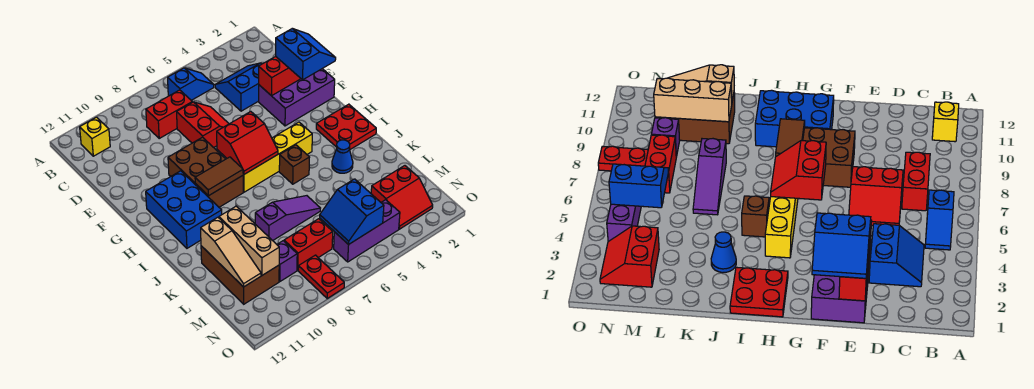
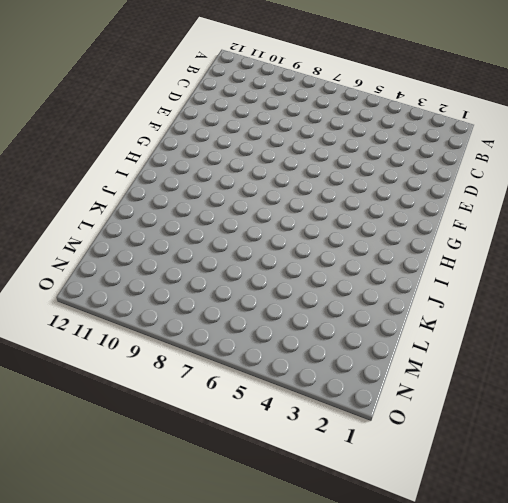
none -> blue slope B5:B6 level 1 top 6
none -> yellow brick B11 level 1
none -> blue slope C3:D4 level 1 top D

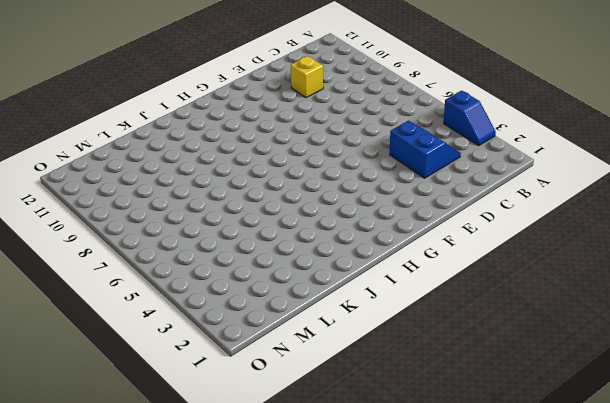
blue slope A3:A4 level 1 top 4 -> blue slope B5:B6 level 1 top 6
yellow brick D10 level 1 -> yellow brick B11 level 1
none -> red brick C7:C8 level 1
none -> red slope D6:E7 level 1 top 7
none -> purple brick E1:F3 level 1

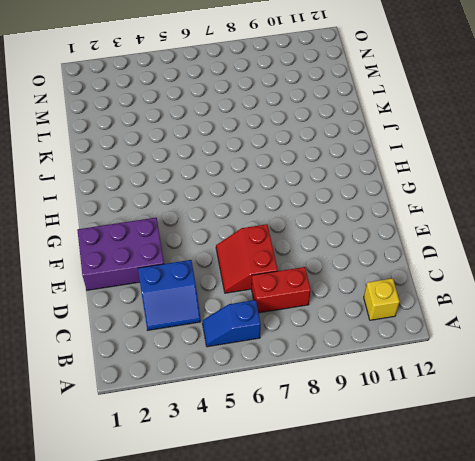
none -> brown brick F8:H9 level 1
none -> blue brick G10:I11 level 1
none -> red plate H1:I2 level 1

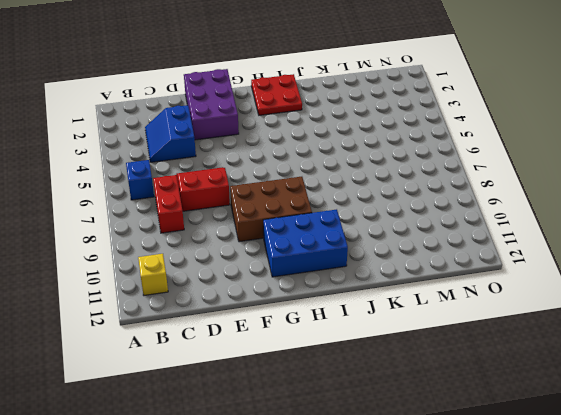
none -> yellow brick H4:H7 level 1
none -> brown brick I5 level 1
none -> blue cone J3 level 1

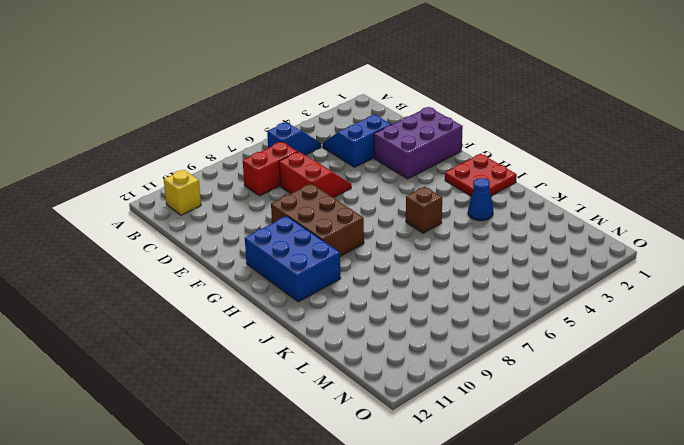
none -> yellow brick H4:H7 level 1
none -> purple slope K6:K8 level 1 top 8
none -> brown brick K10:M11 level 1

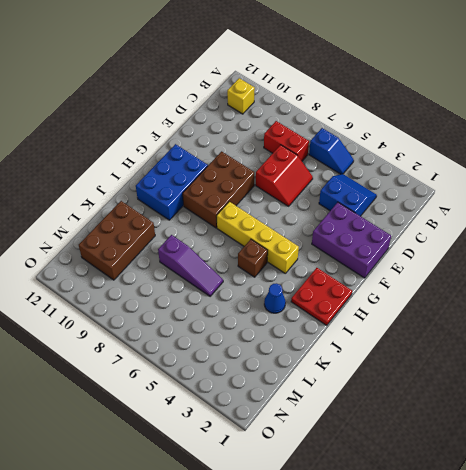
none -> red slope M2:N3 level 1 top M
none -> red brick M7:M8 level 1
none -> purple brick M9 level 1

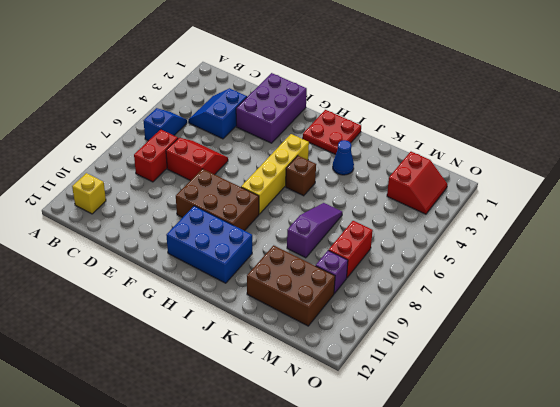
none -> purple brick N4:N6 level 1
none -> red plate N8:O8 level 1
none -> red brick E1:E3 level 2

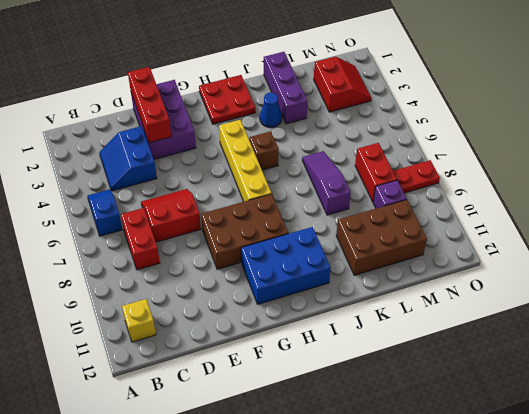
purple brick K1:K3 level 1 -> purple brick N4:N6 level 1
none -> red slope G6:H7 level 2 top G
none -> brown tile H8:H9 level 2
none -> tan brick K10:M10 level 2

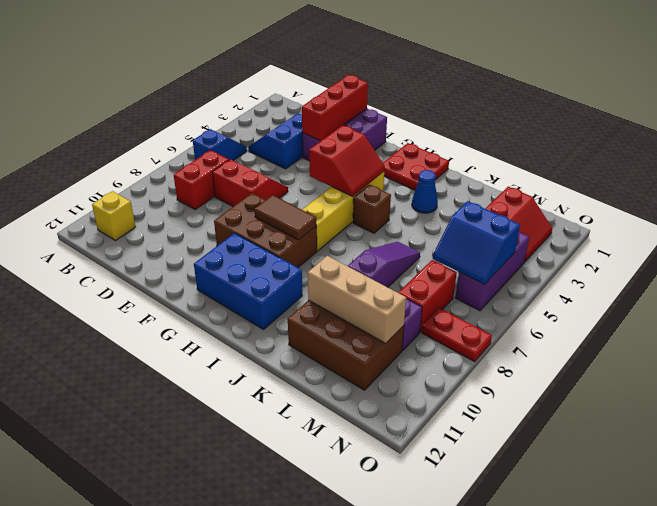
red slope G4:H5 level 2 top G -> red slope G6:H7 level 2 top G
brown tile G8:H8 level 2 -> brown tile H8:H9 level 2
none -> tan slope K11:M11 level 2 top K
none -> blue slope E1:F2 level 3 top 2

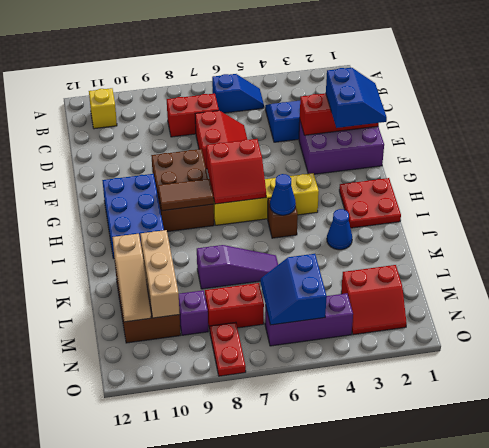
blue cone I5 level 2 -> none

